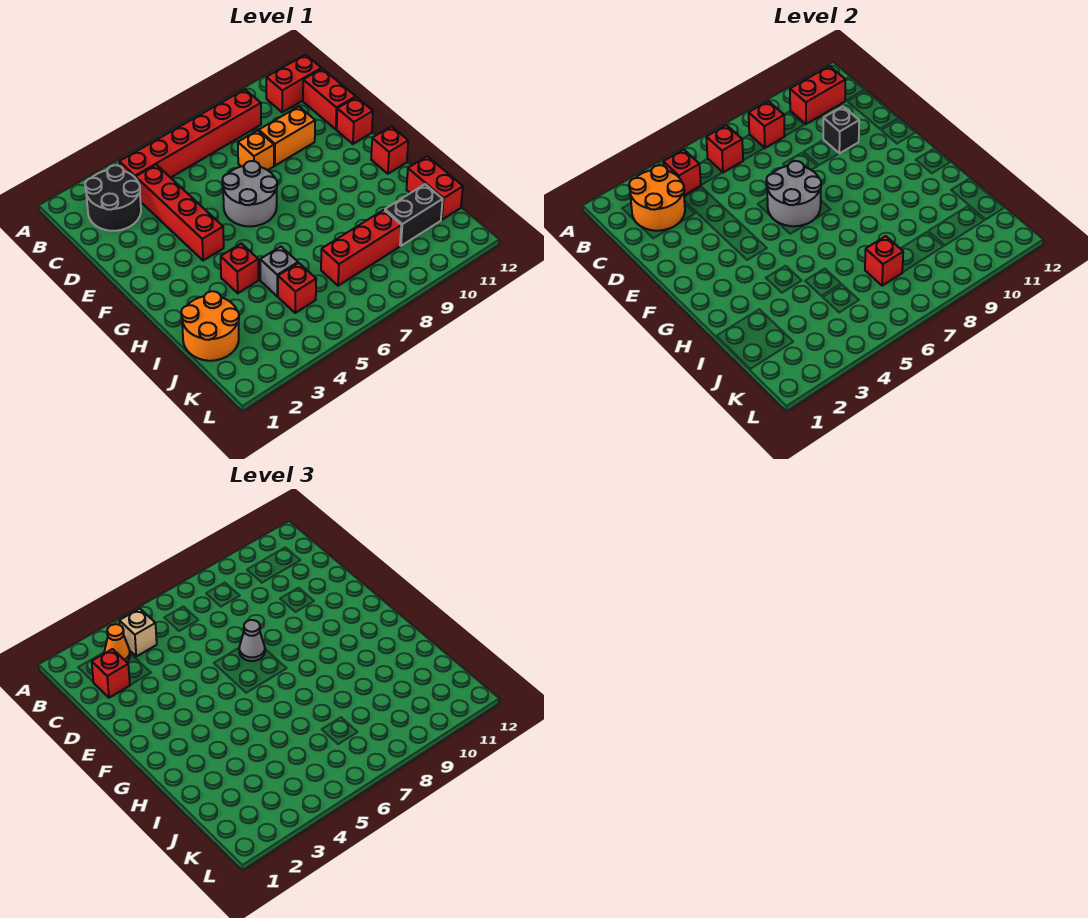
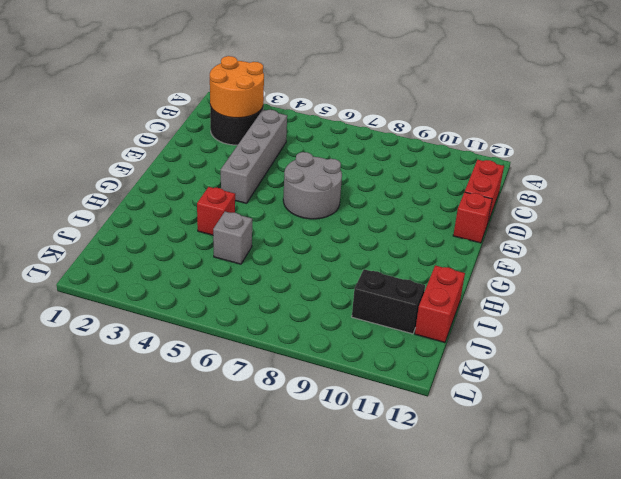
grey brick C4:F4 level 1 -> red brick C4:F4 level 1
none -> red brick B4:B9 level 1
none -> red brick B11:B12 level 1
none -> orange brick D8 level 1

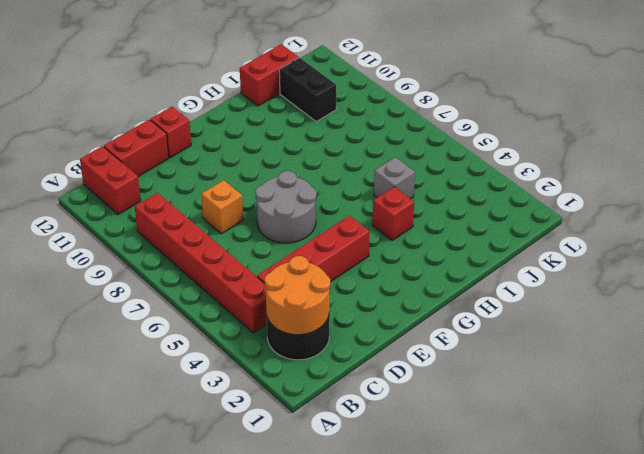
none -> orange brick D9:D10 level 1
none -> red brick G12 level 1
none -> orange round brick I1:J2 level 1

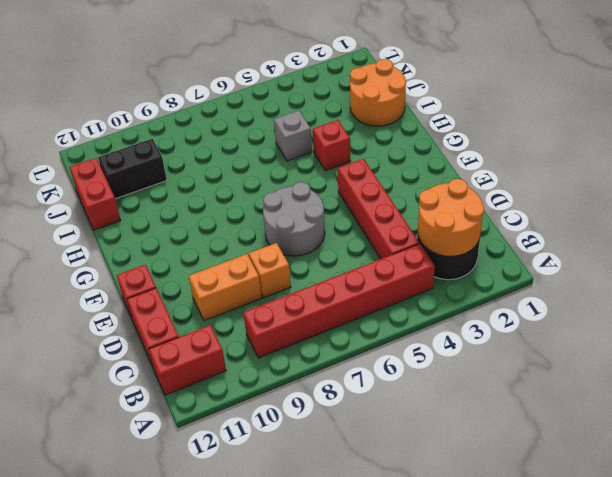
none -> red brick G12 level 1
none -> red brick J5 level 1
none -> red brick J7:J9 level 1

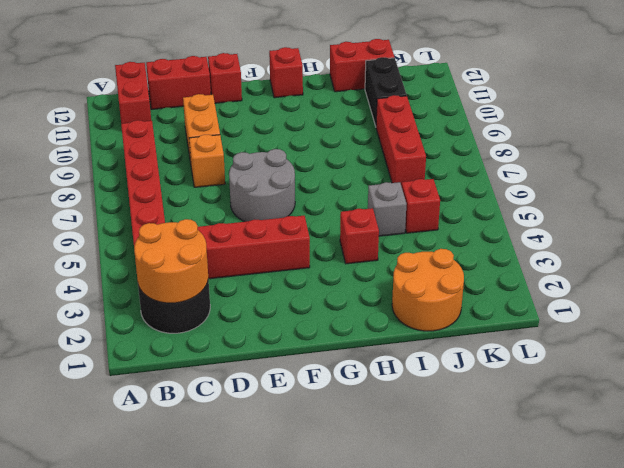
none -> red brick B4 level 2
none -> red brick B6 level 2
none -> red brick B8 level 2

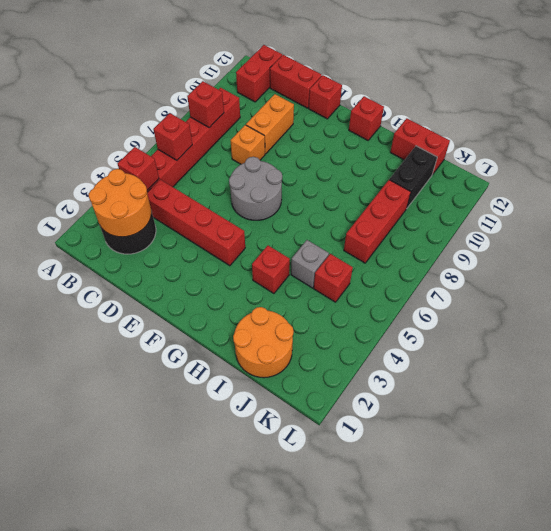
none -> red brick B10:B11 level 2
none -> black brick D10 level 2
none -> grey round brick E6:F7 level 2

